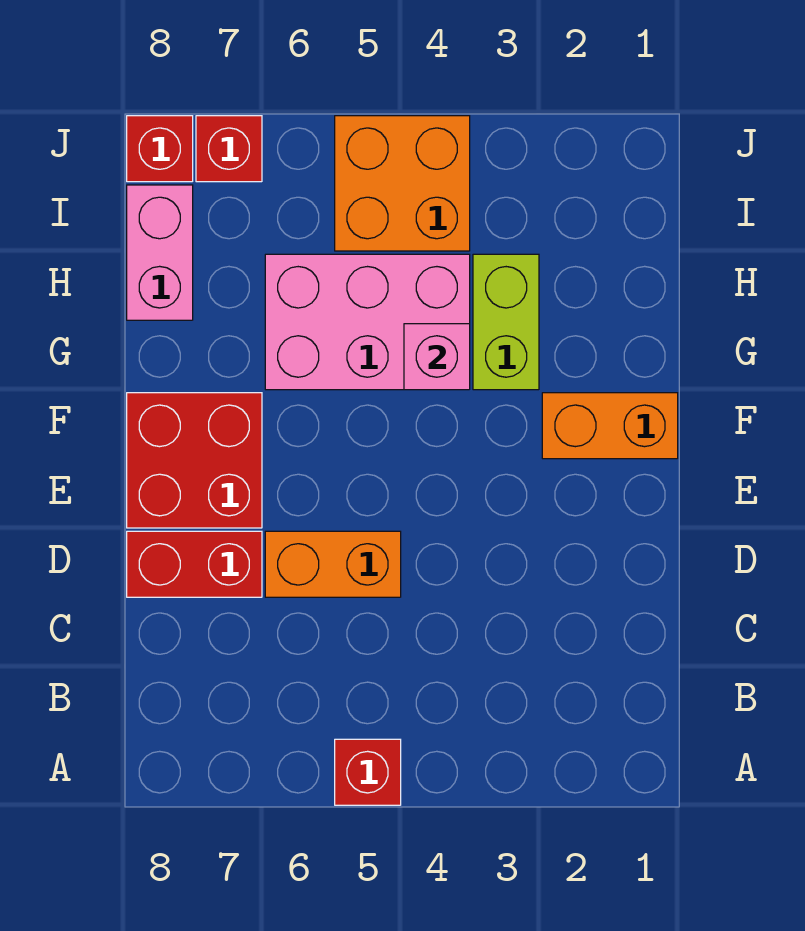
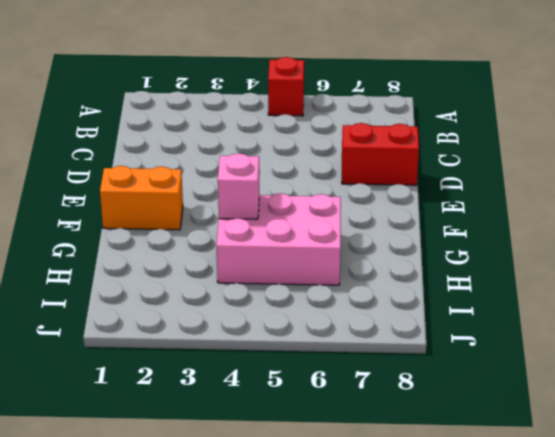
none -> orange brick D5:D6 level 1
none -> red brick E7:F8 level 1
none -> lime brick G3:H3 level 1

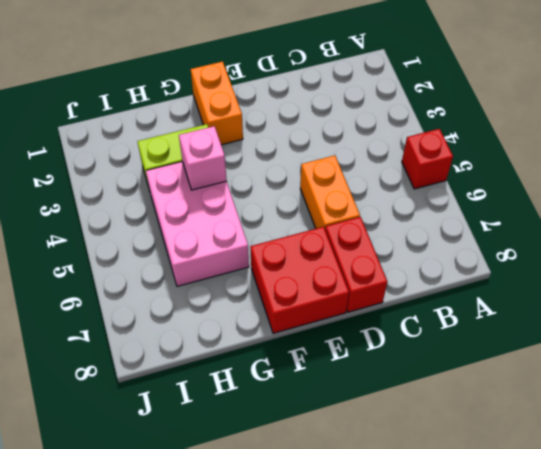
none -> pink brick H8:I8 level 1
none -> orange brick I4:J5 level 1
none -> red brick J7 level 1

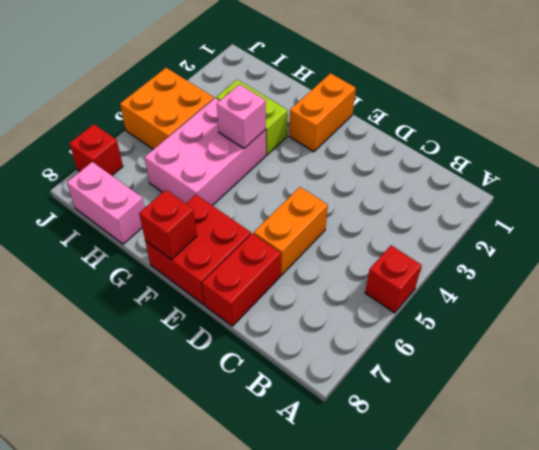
red brick F8 level 2 -> red brick J8 level 1

